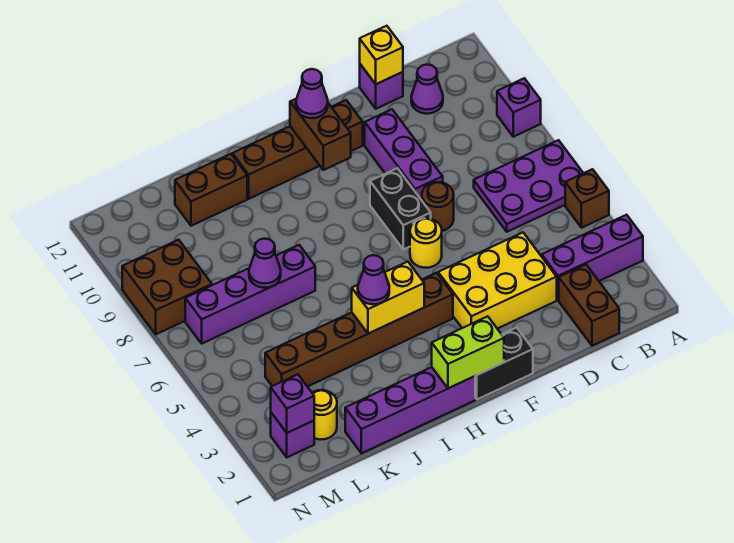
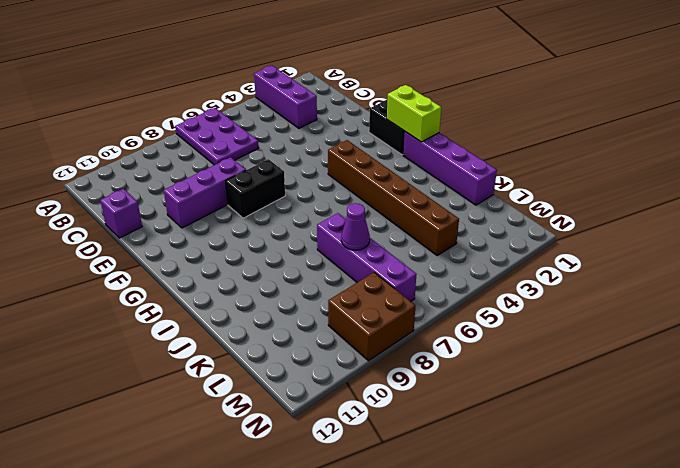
none -> brown brick A5 level 1
none -> purple brick A9 level 1
none -> brown brick C1:C2 level 1

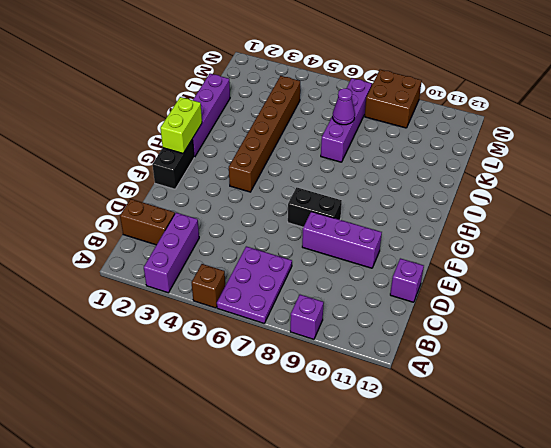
none -> purple cone C11 level 1
none -> yellow brick D3:F4 level 1
none -> brown round brick E7 level 1

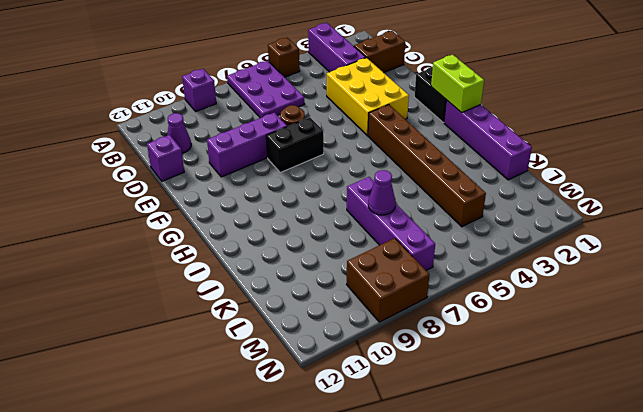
none -> yellow round brick F6 level 1
none -> brown brick F11:I11 level 1
none -> brown brick J11:K11 level 1

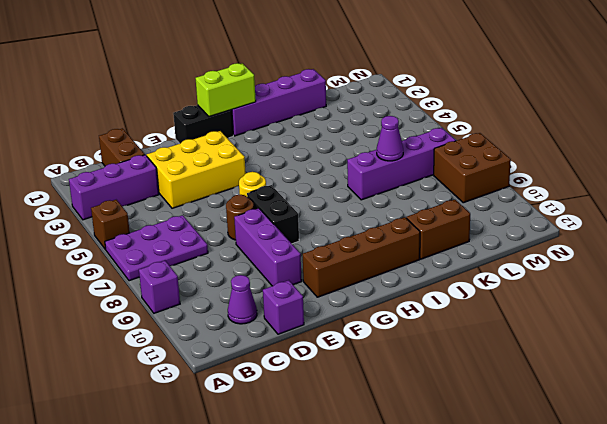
none -> brown brick G4:L4 level 1
none -> yellow round brick L2 level 1
none -> purple brick M2 level 1

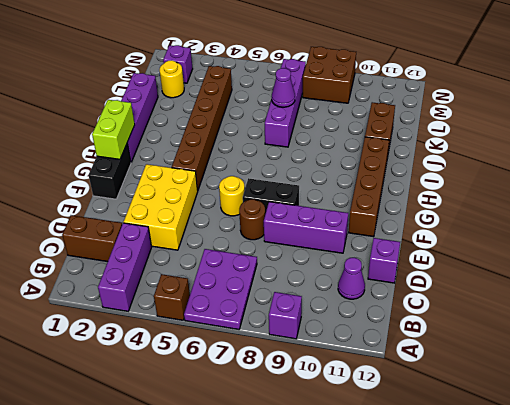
none -> yellow brick D12 level 2
none -> brown brick G10:G11 level 2
none -> yellow brick H4:I4 level 2

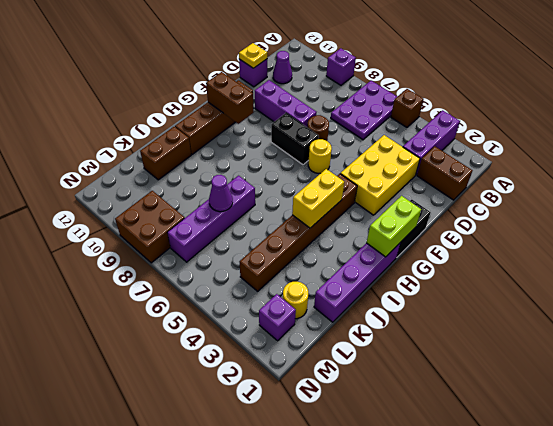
yellow plate D12 level 2 -> yellow brick D12 level 2
none -> purple brick M2 level 2
none -> purple cone G11 level 3
none -> purple cone I4 level 3

